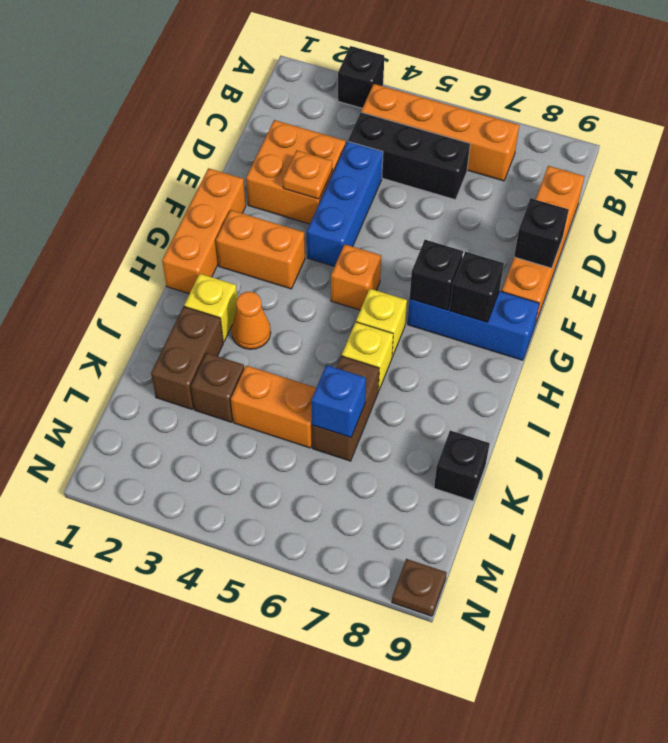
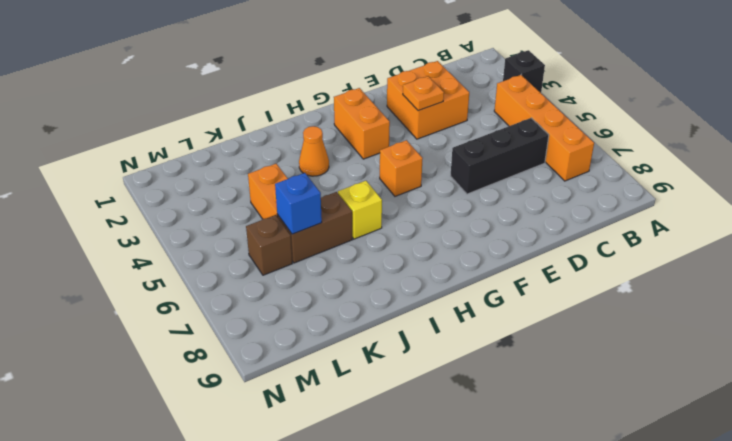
black brick C6:E6 level 1 -> black brick C4:C6 level 1
brown brick L6 level 1 -> brown brick K3 level 1
none -> orange brick C9:F9 level 1
none -> blue brick D4:F4 level 1
none -> orange brick F1:H1 level 1

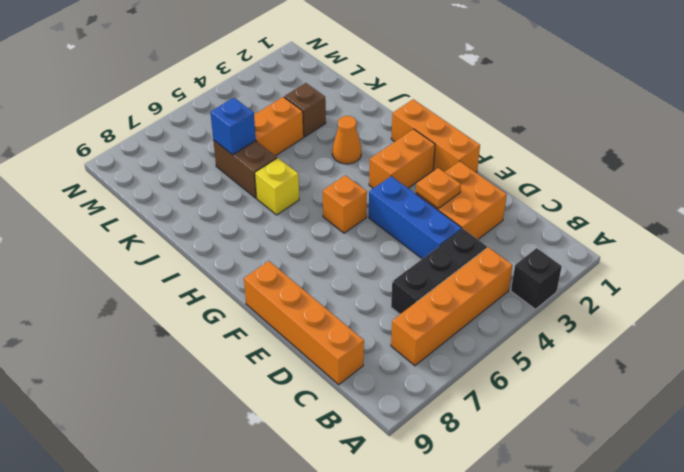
none -> blue brick G7:G9 level 1
none -> yellow brick H6 level 1
none -> yellow brick I2 level 1

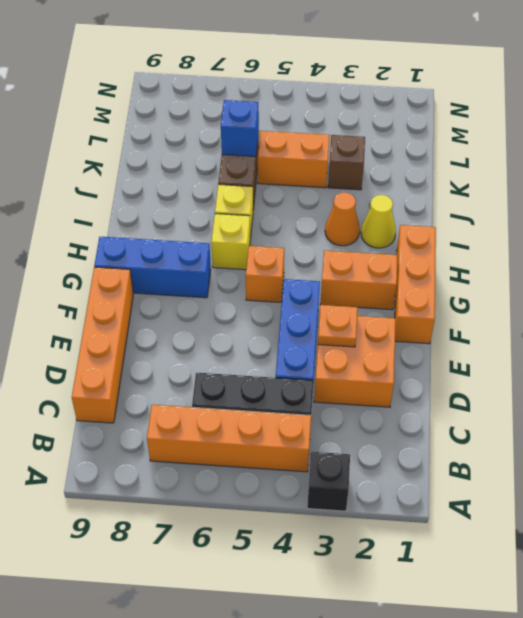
yellow cone I2 level 1 -> yellow brick I2 level 1
none -> brown brick J2:K2 level 1
none -> black brick K9 level 1
none -> brown plate N9 level 1

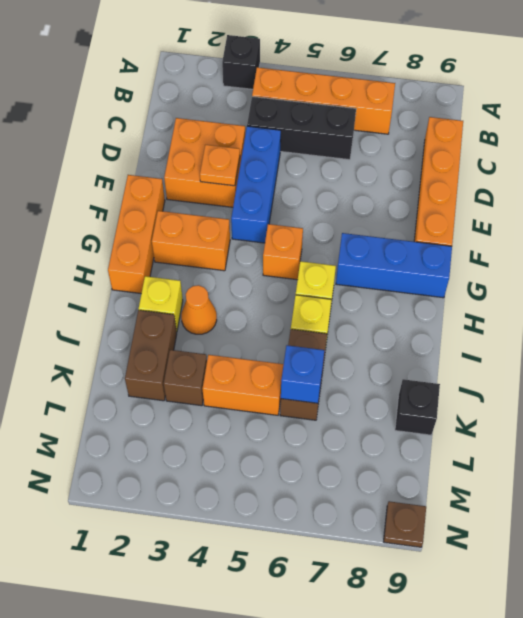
none -> black brick E9 level 2
none -> black brick G7 level 2
none -> black brick G8 level 2

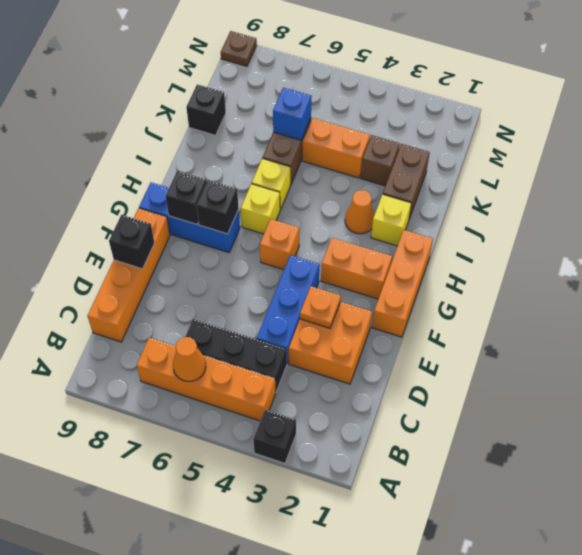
orange cone B6 level 2 -> none

